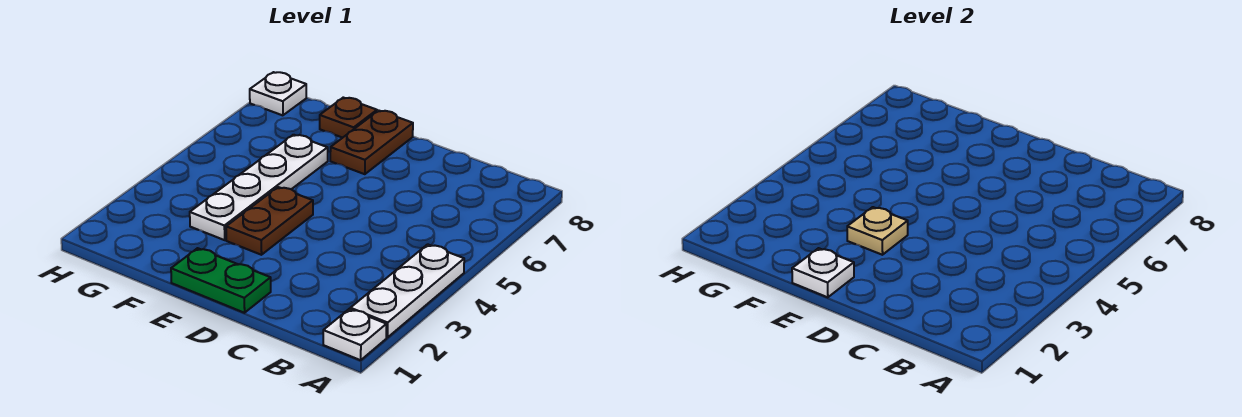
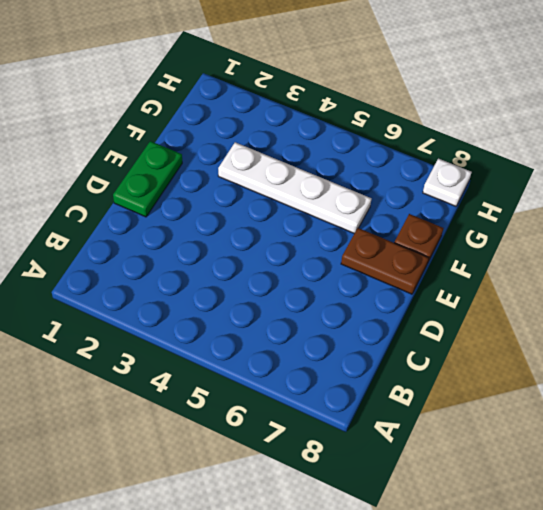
none -> white plate A1 level 1
none -> white plate A2:A4 level 1

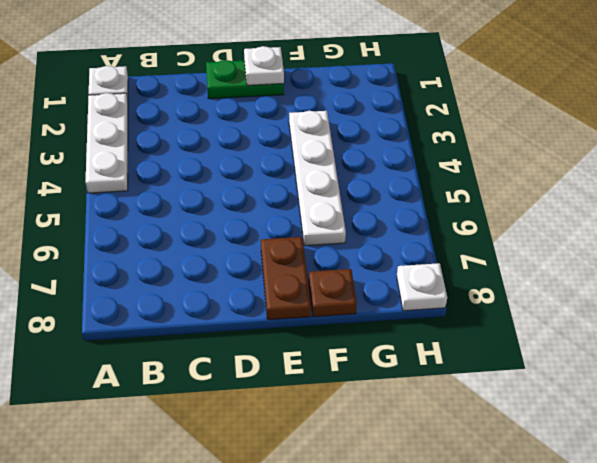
none -> brown plate E3:E4 level 1
none -> tan plate E3 level 2

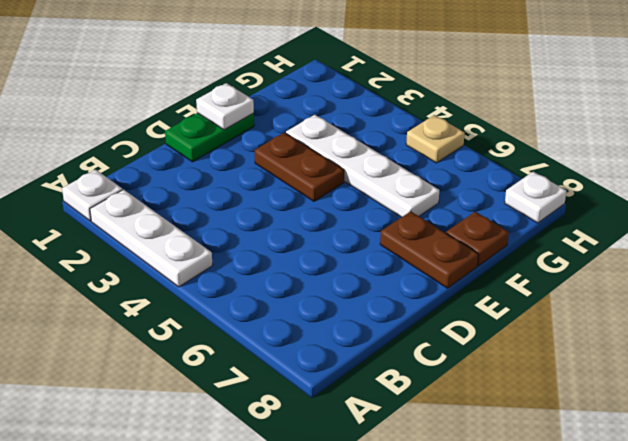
tan plate H5 level 1 -> tan plate E3 level 2

